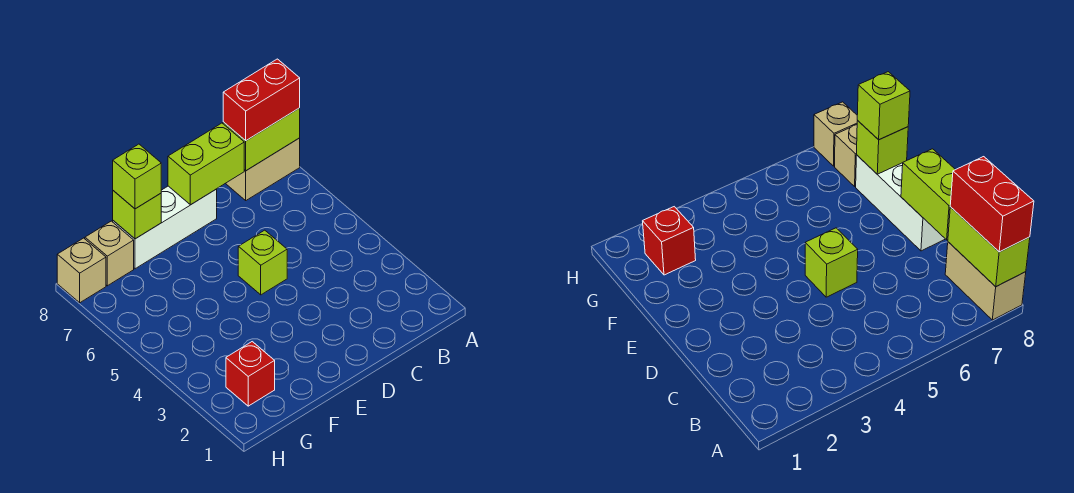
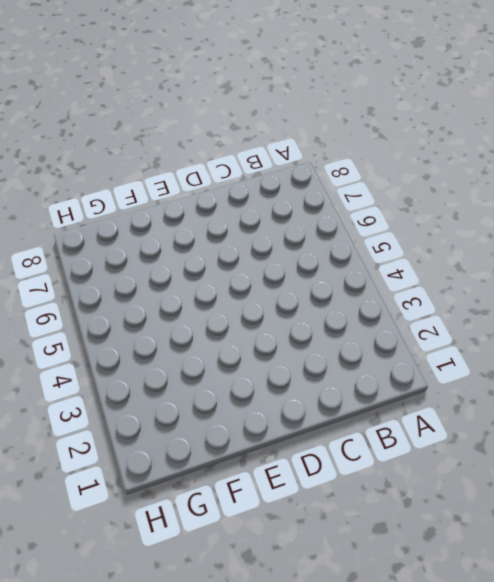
none -> tan brick A8:B8 level 1
none -> lime brick D5 level 1

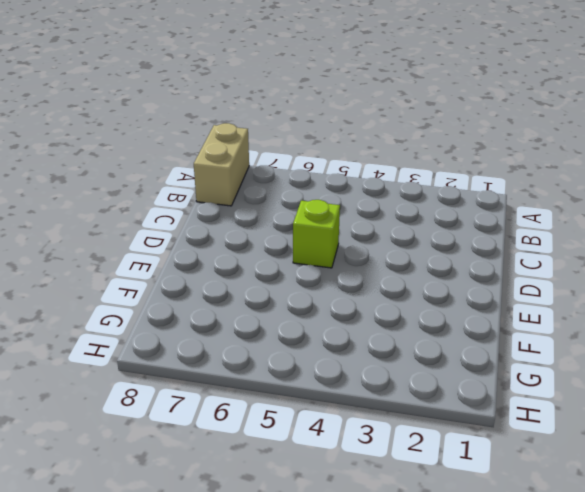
none -> white brick D8:F8 level 1
none -> red brick G2 level 1

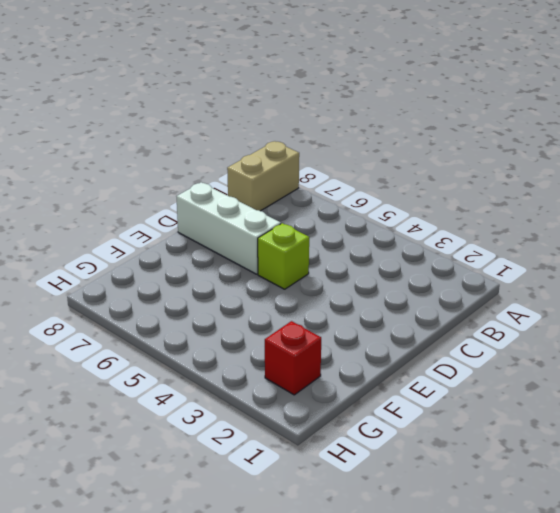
white brick D6:D8 level 1 -> white brick D8:F8 level 1
none -> tan brick G8 level 1
none -> tan brick H8 level 1

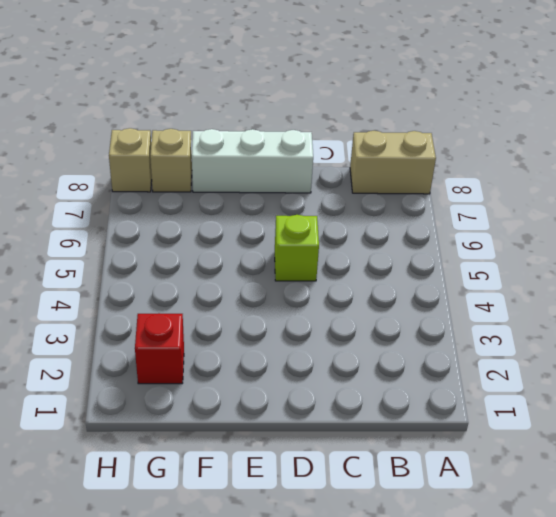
none -> lime brick A8:B8 level 2
none -> lime brick C8:D8 level 2

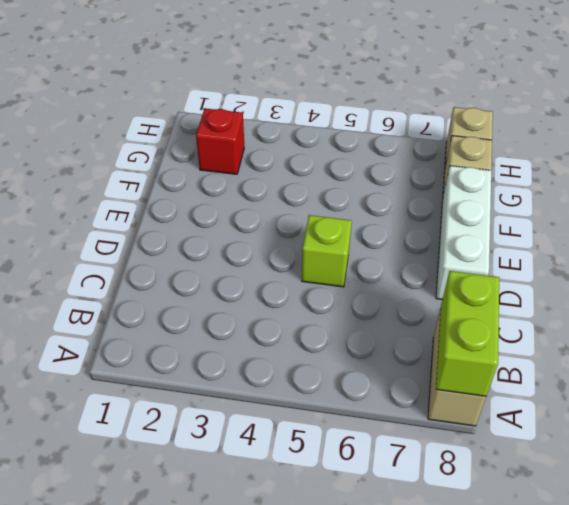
none -> lime brick C8:D8 level 2
none -> lime brick F8 level 2

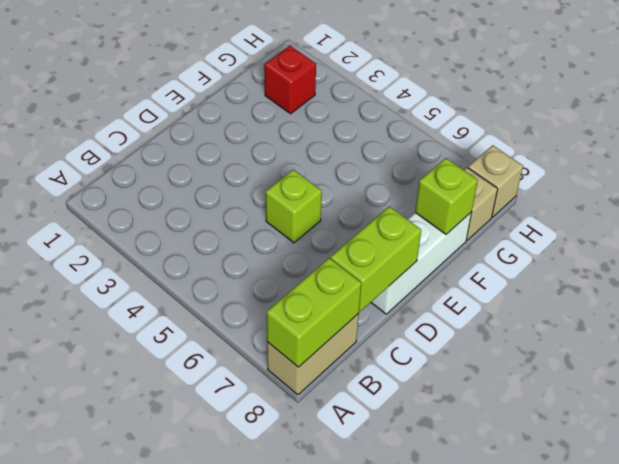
none -> red brick A8:B8 level 3
none -> lime brick F8 level 3

